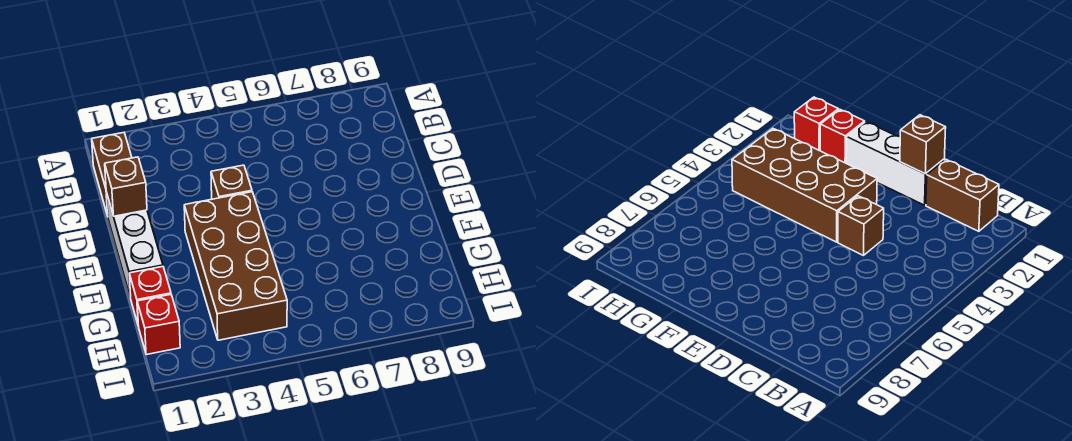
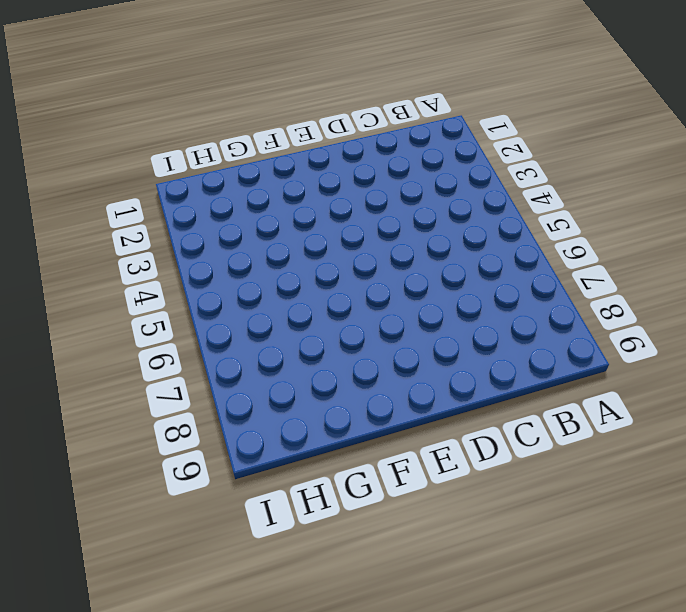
none -> brown brick B1:C1 level 1
none -> white brick D1:F1 level 1

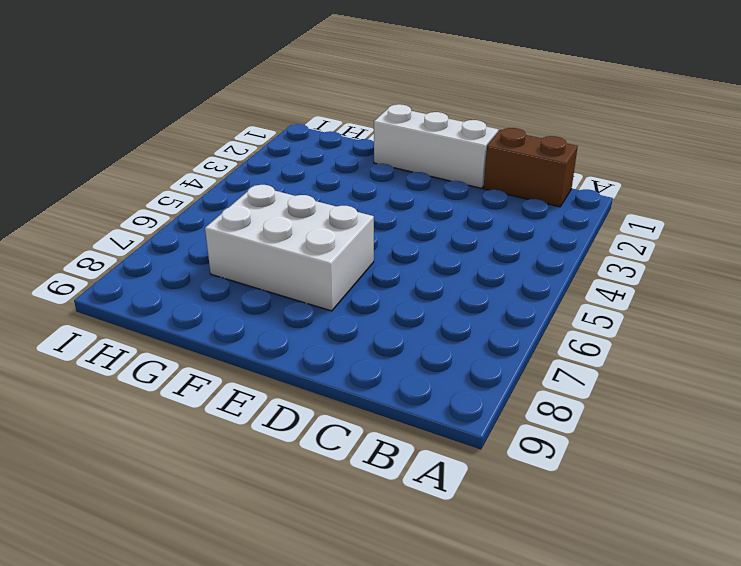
white brick E6:G7 level 1 -> none
none -> brown brick D4 level 1
none -> brown brick E3:H4 level 1

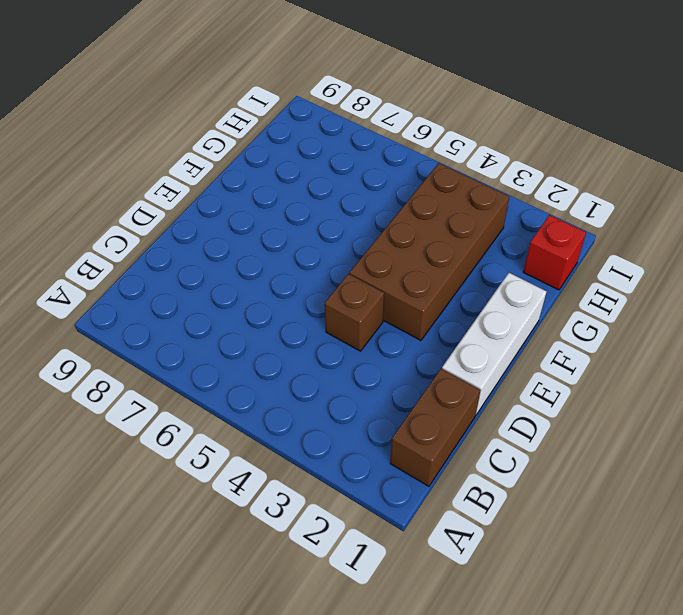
none -> red brick G1 level 1
none -> brown brick D1 level 2

